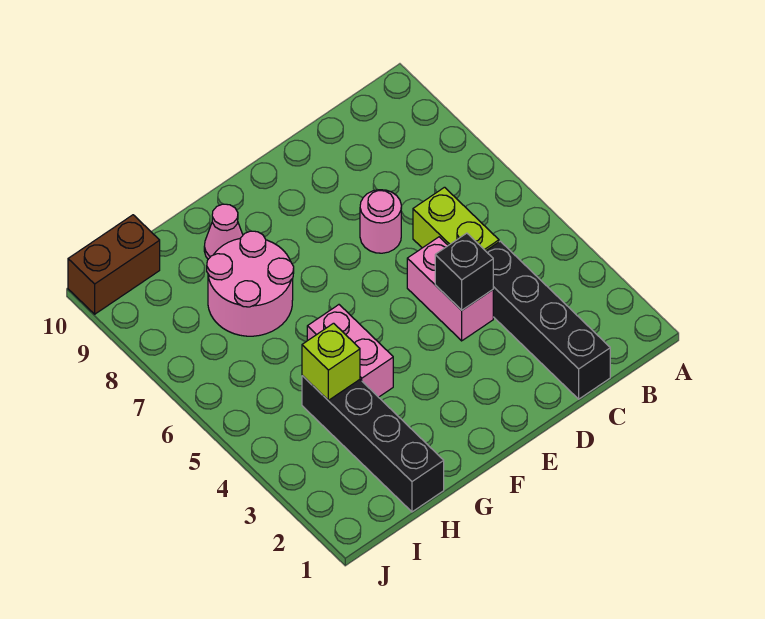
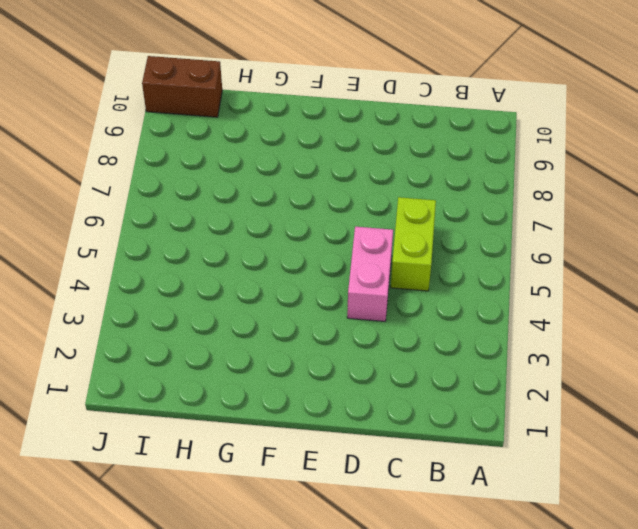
none -> black brick C1:C4 level 1
none -> pink round brick D7 level 1

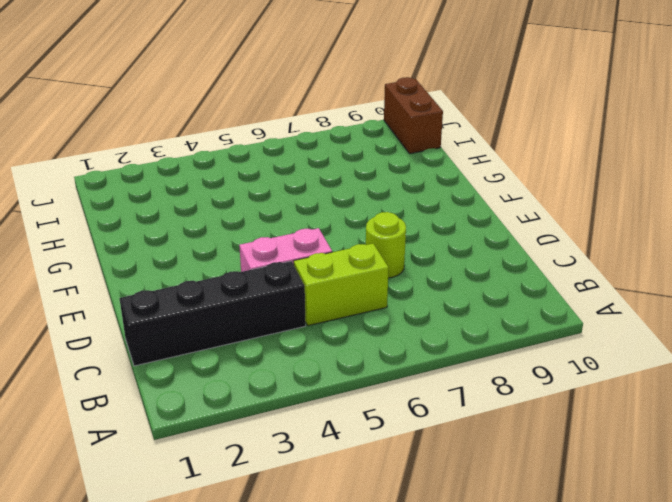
lime round brick D7 level 1 -> pink round brick D7 level 1
none -> pink brick G4:G5 level 1
none -> pink round brick G7:H8 level 1

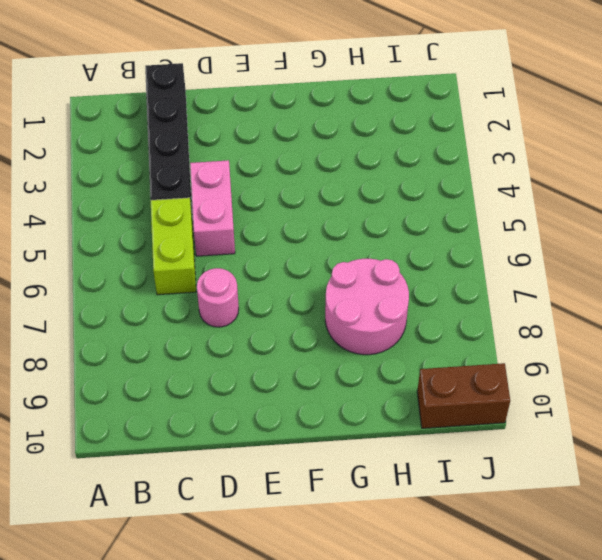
none -> pink brick G4:G5 level 1
none -> pink cone G9 level 1

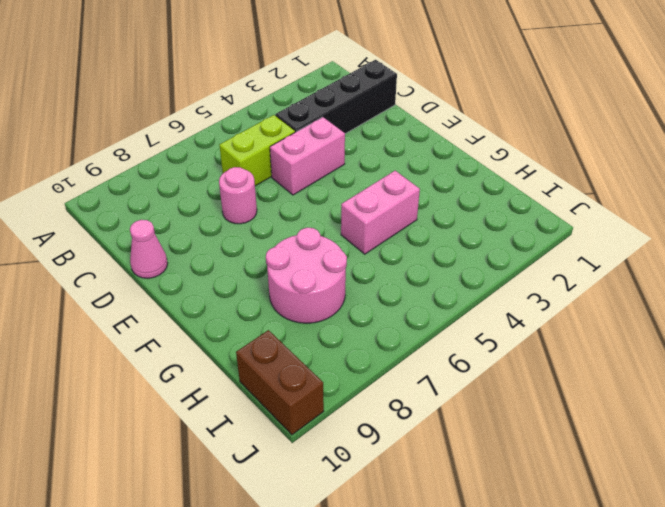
pink cone D10 level 1 -> pink cone G9 level 1
none -> black brick H1:H4 level 1
none -> black brick D4 level 2

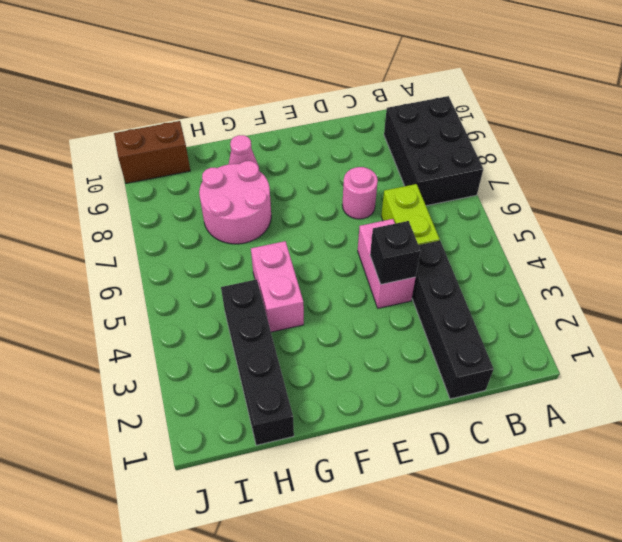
black brick A7:B9 level 1 -> none
none -> lime brick H4 level 2

